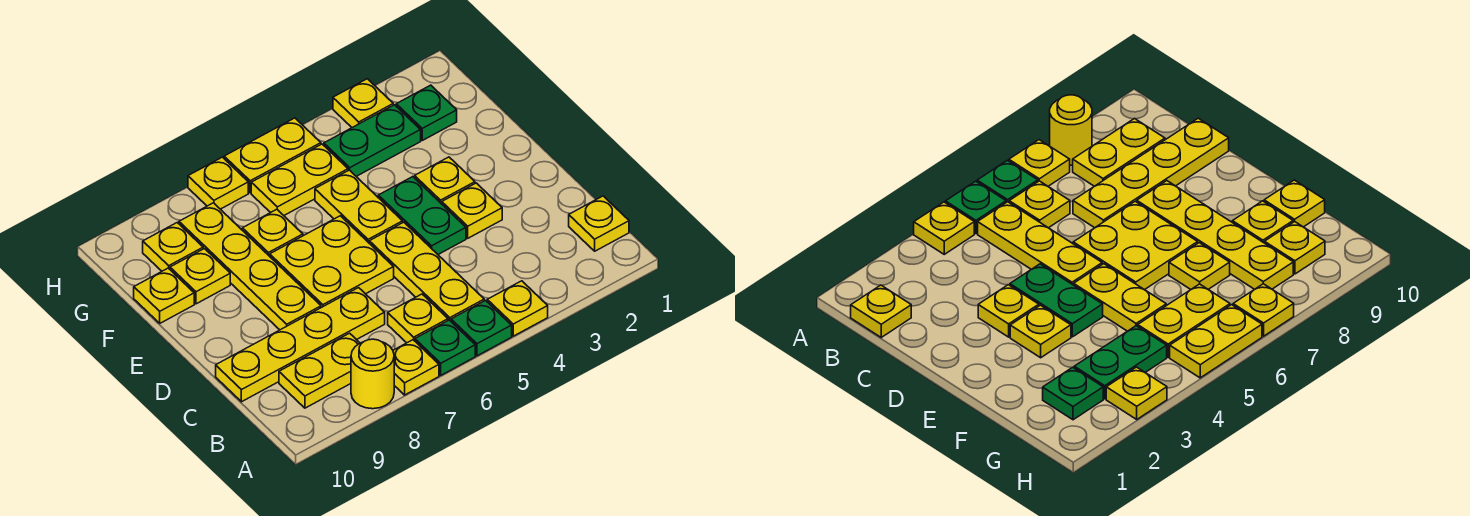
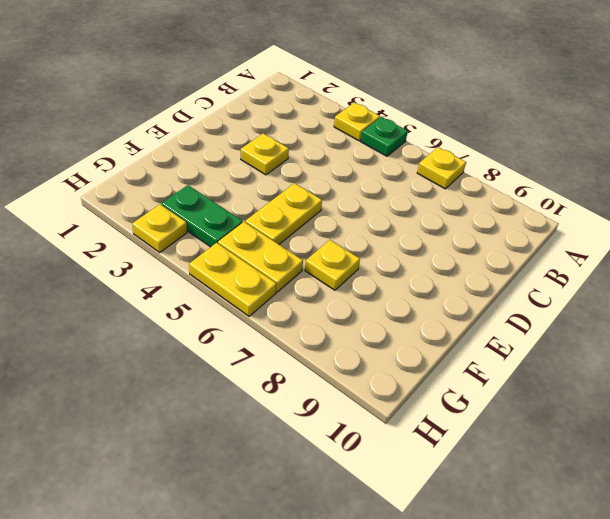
none -> green plate A6 level 1
none -> yellow round brick A8 level 1
none -> yellow plate B1 level 1

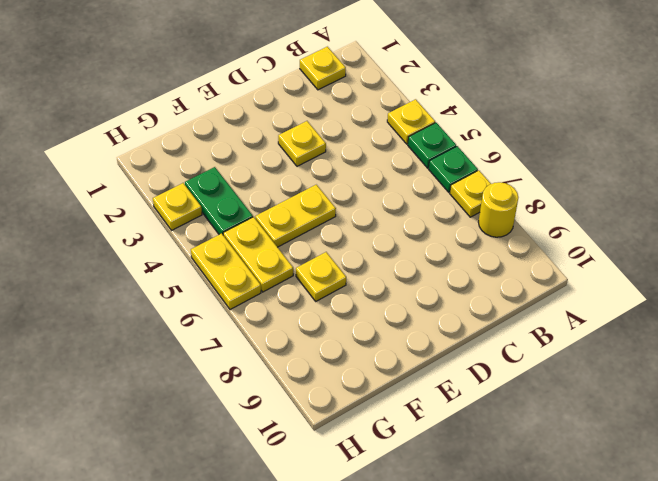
none -> yellow plate B5:D5 level 1
none -> yellow plate B6 level 1
none -> yellow plate B8:B9 level 1

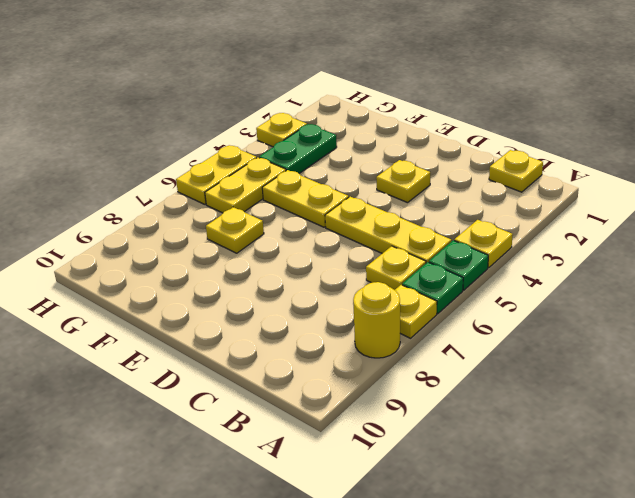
none -> yellow plate B8:B9 level 1
none -> yellow plate C7:C10 level 1
none -> green plate D4:E4 level 1

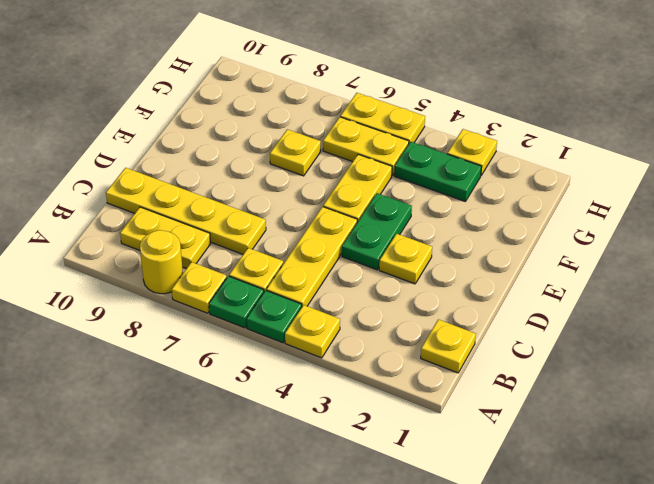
none -> yellow plate D6:E7 level 1
none -> yellow plate D8:G8 level 1
none -> yellow plate E3 level 1

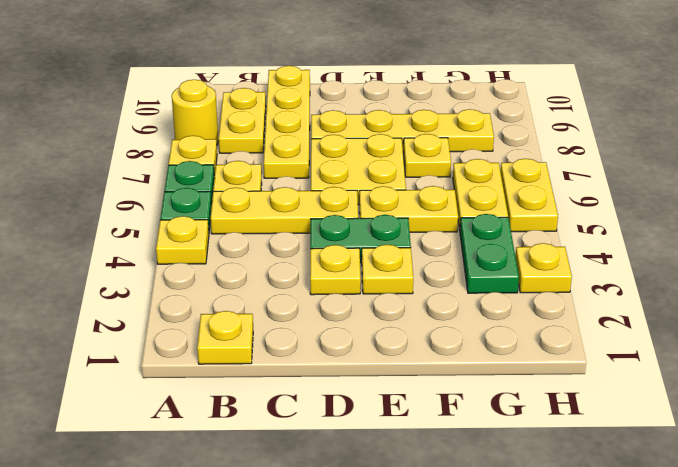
none -> yellow plate F9 level 1
none -> yellow plate F10 level 1
none -> green plate G2 level 1

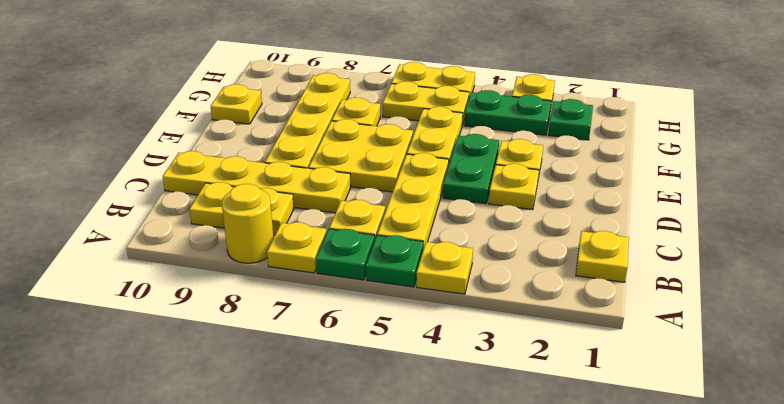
none -> yellow plate F9 level 1
none -> yellow plate G9 level 1
none -> yellow plate H7 level 1

